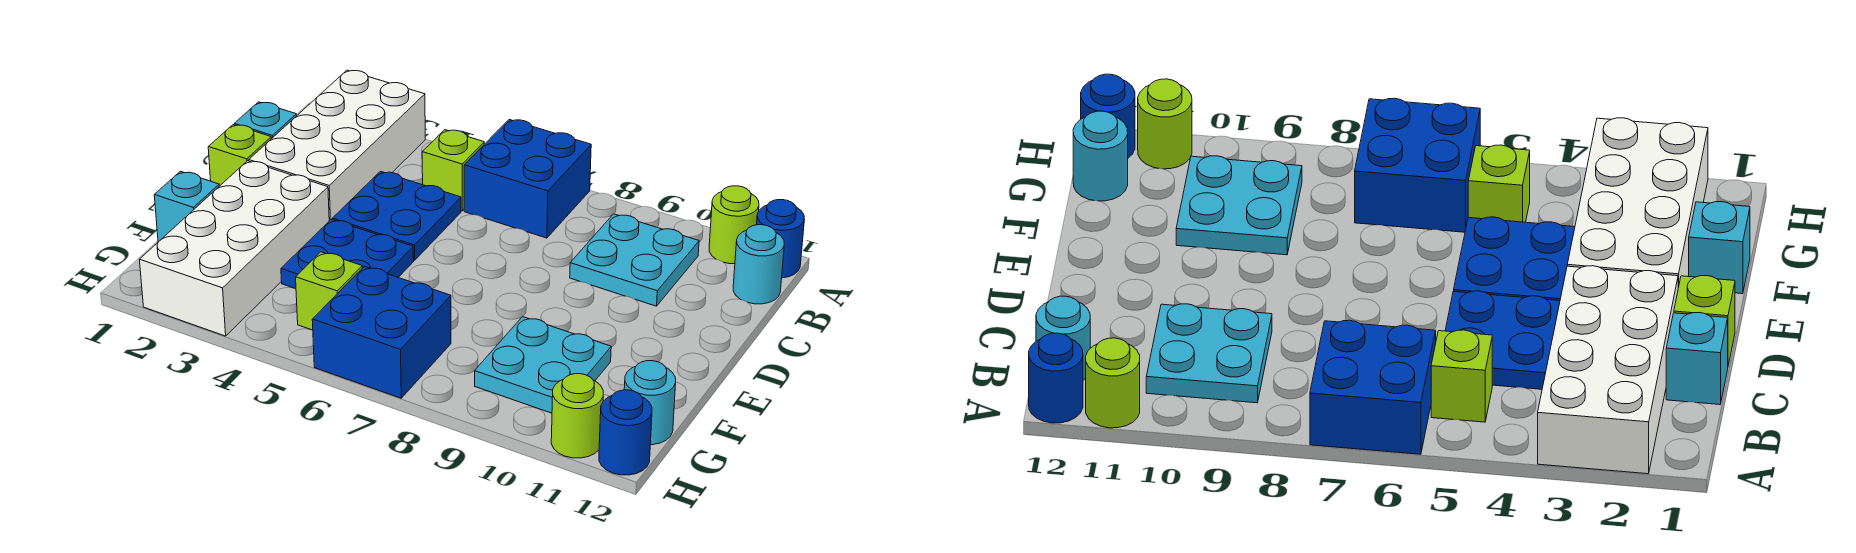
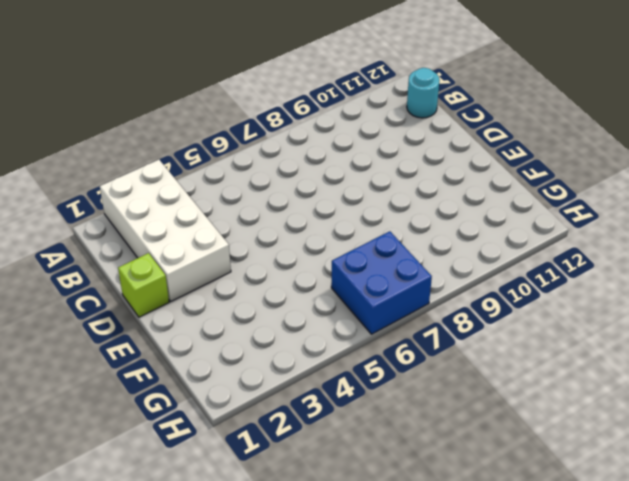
none -> blue brick A6:B7 level 1
none -> lime round brick A11 level 1
none -> blue round brick A12 level 1

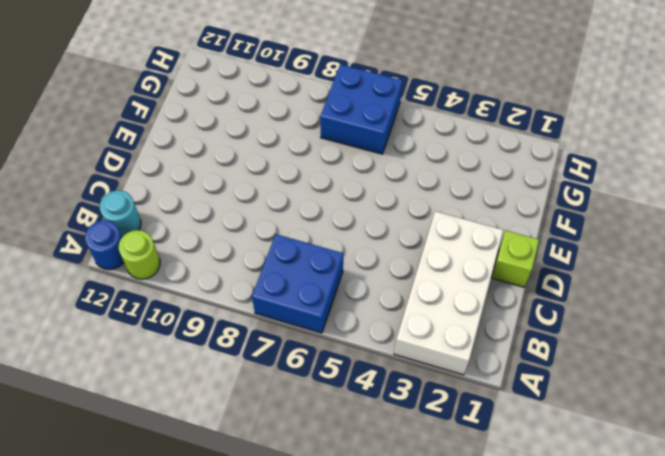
none -> lime brick B5 level 1
none -> cyan plate B9:C10 level 1
none -> cyan brick C1 level 1

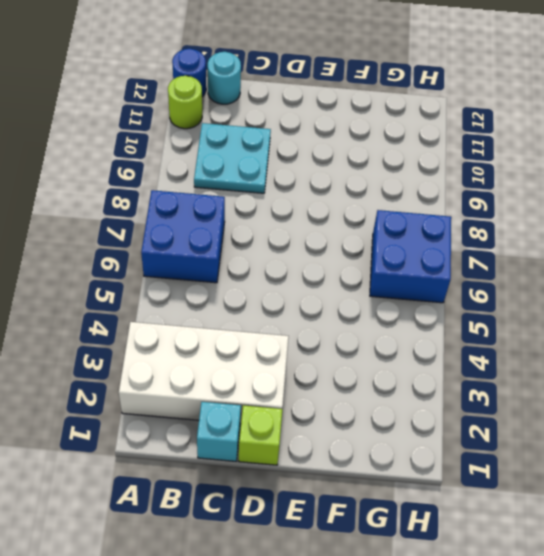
none -> lime brick B5 level 1
none -> blue plate C4:D5 level 1
none -> white brick E2:H3 level 1

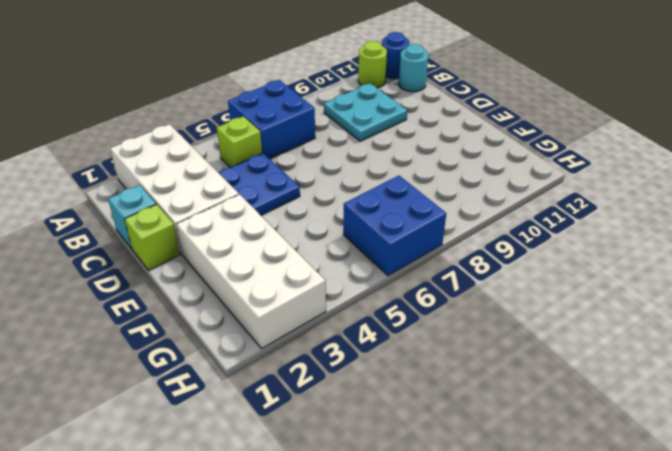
none -> blue plate E4:F5 level 1
none -> cyan brick F1 level 1
none -> cyan plate F9:G10 level 1

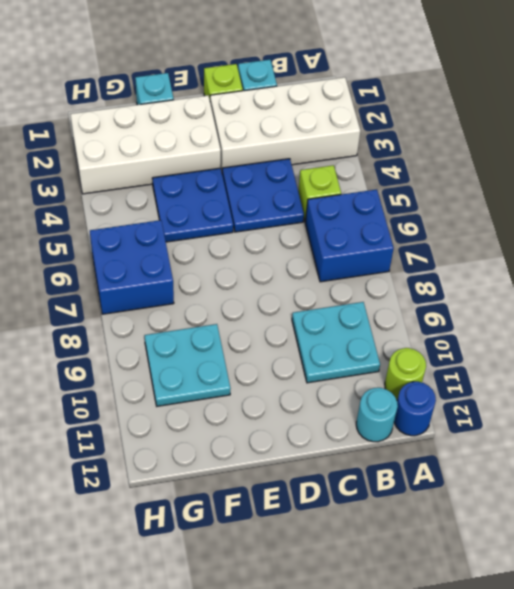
none -> lime brick G5 level 1
none -> cyan round brick G12 level 1
none -> lime round brick H11 level 1

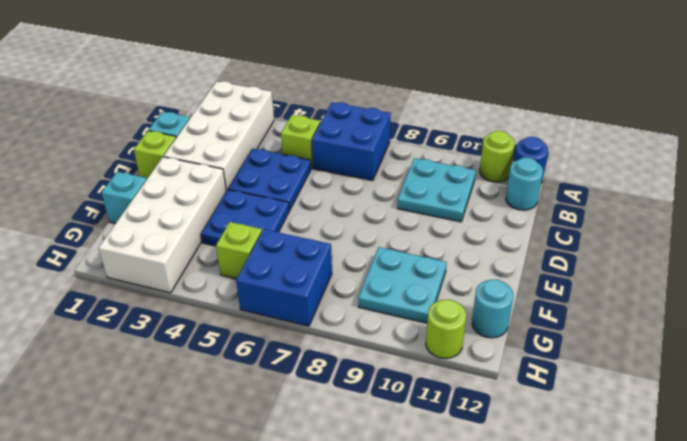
none -> blue round brick H12 level 1

